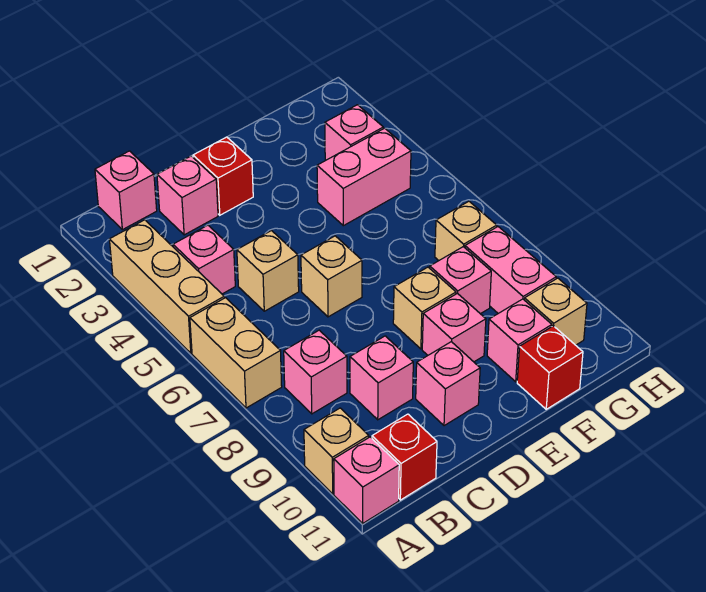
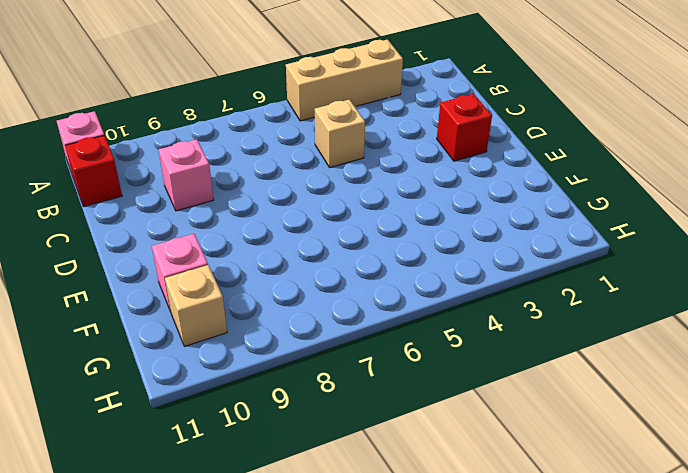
none -> tan brick A6:A7 level 1
none -> tan brick A10 level 1
none -> pink brick B1 level 1

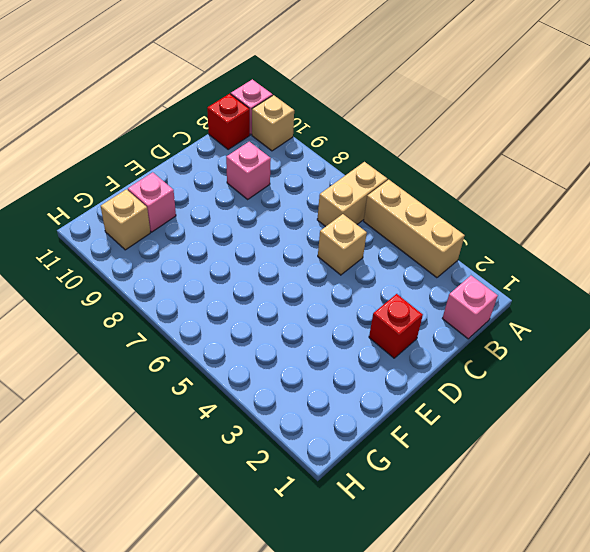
tan brick A6:B6 level 1 -> tan brick A6:A7 level 1
none -> pink brick B4 level 1
none -> pink brick B8 level 1
none -> pink brick C2 level 1

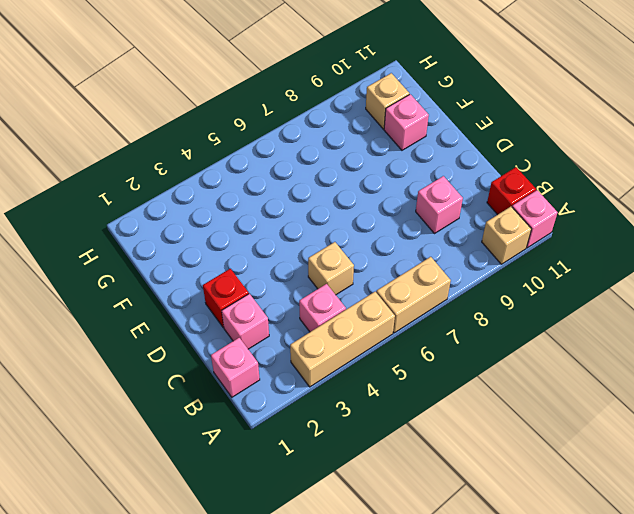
none -> pink brick B8 level 1
none -> tan brick D6 level 1
none -> pink brick D10 level 1

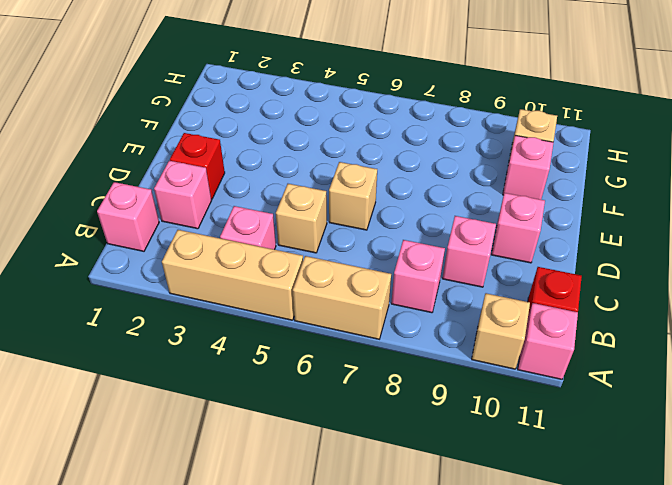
none -> tan brick E8 level 1
none -> pink brick E9 level 1
none -> pink brick F4:G4 level 1

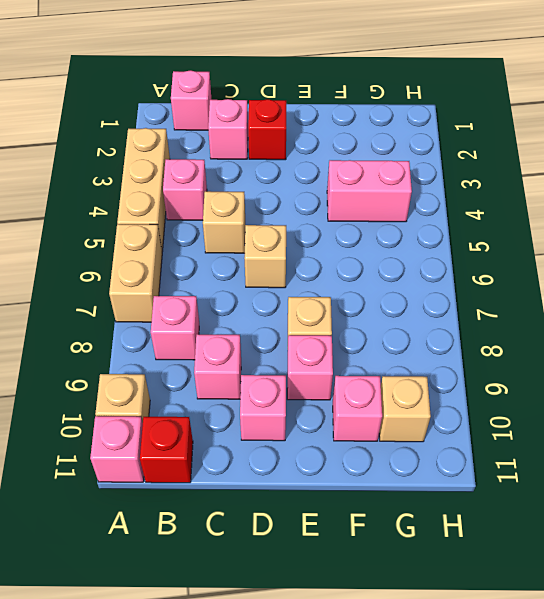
none -> pink brick F8 level 1
none -> red brick F11 level 1
none -> pink brick G3 level 1

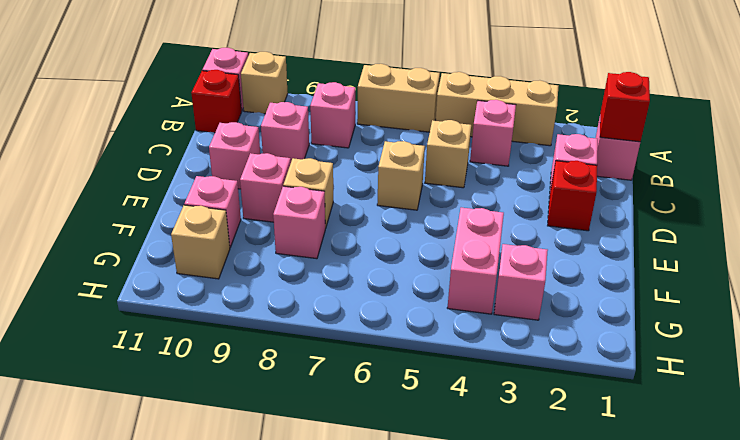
red brick B1 level 2 -> red brick F11 level 1
none -> tan brick G7 level 1
none -> pink brick G8:G9 level 1

